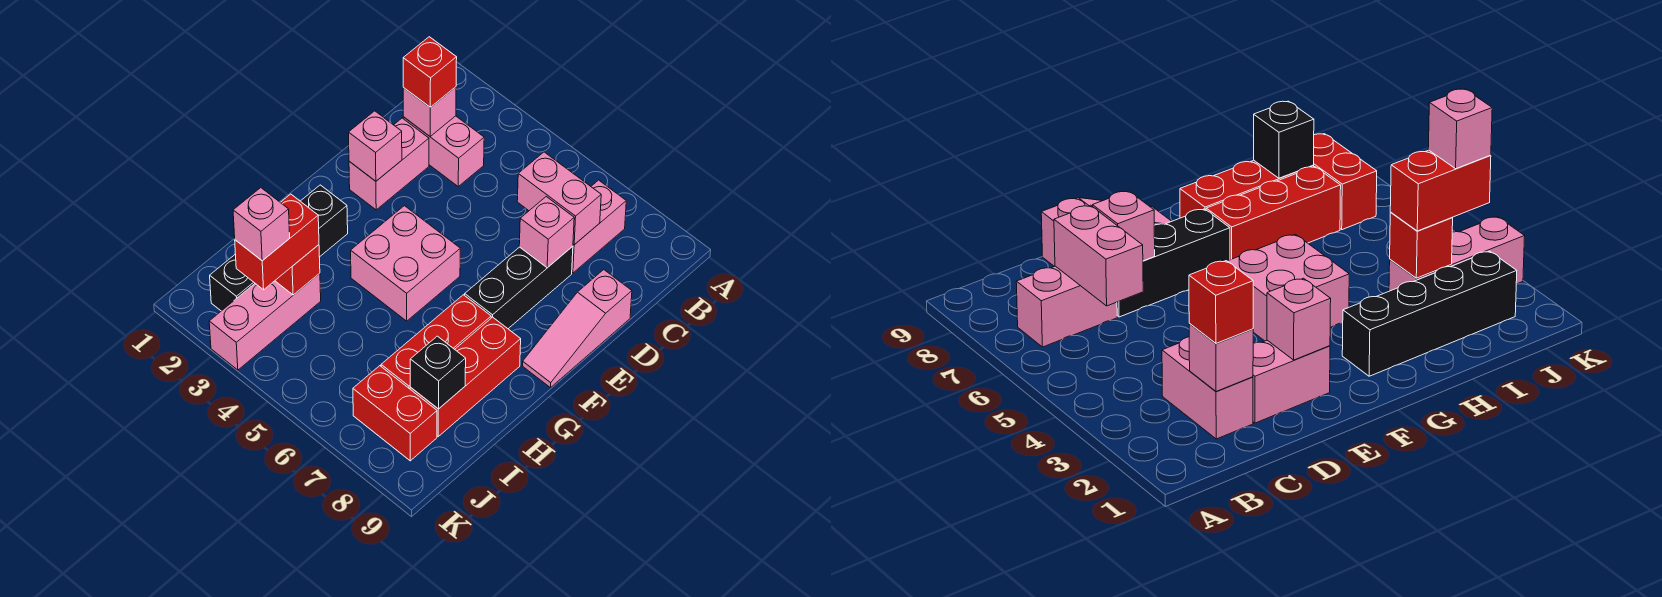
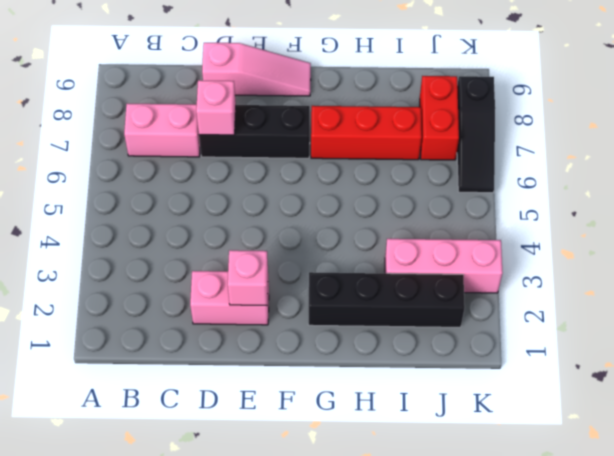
black slope K6:K8 level 1 top 8 -> none
none -> pink brick C2:C3 level 1
none -> pink brick F4:G5 level 1
none -> red brick G8:I8 level 1

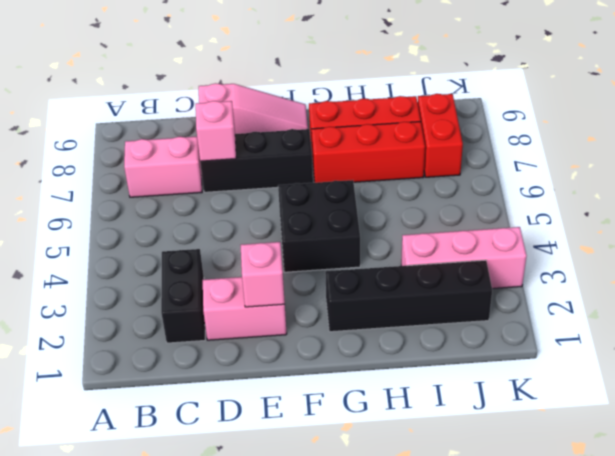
black brick C2:C3 level 1 -> pink brick C2:C3 level 1
black brick F4:G5 level 1 -> pink brick F4:G5 level 1
none -> pink brick C2 level 2
none -> pink brick C6:C7 level 2
none -> red brick I3 level 2

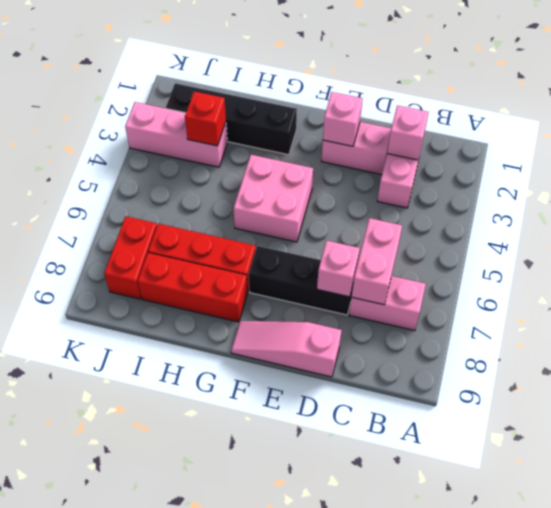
none -> black brick I8 level 2
none -> red brick C2 level 3
none -> red brick I3:J3 level 3

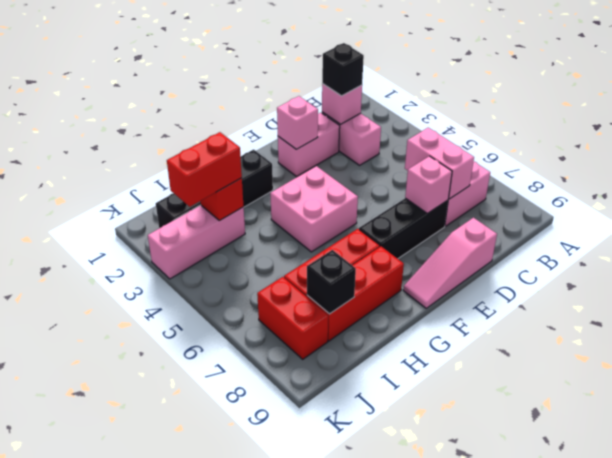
black brick C2 level 3 -> red brick C2 level 3
none -> pink brick J3 level 4

